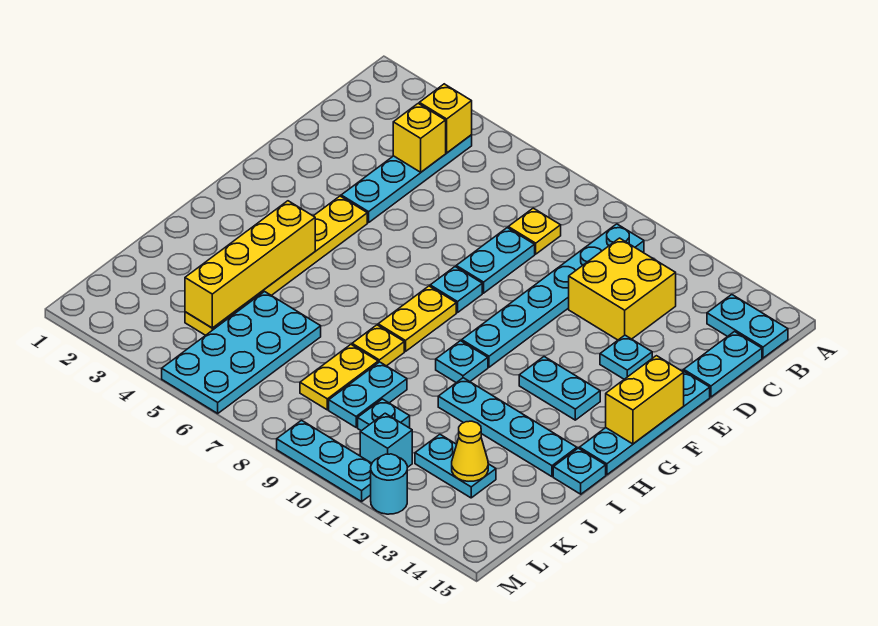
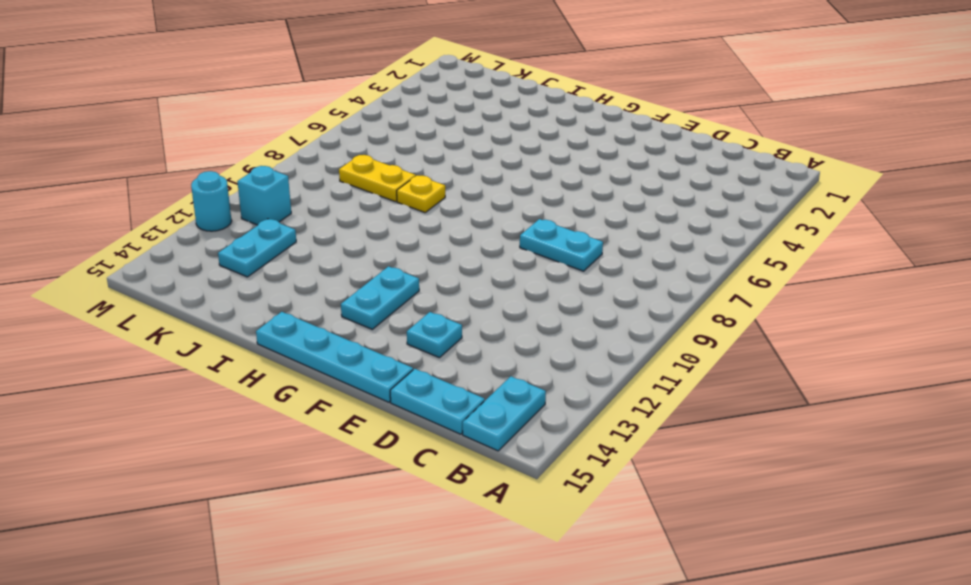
none -> cyan plate B4:E4 level 1
none -> cyan plate B10:G10 level 1
none -> yellow plate C8 level 1
none -> yellow brick C11:D12 level 1

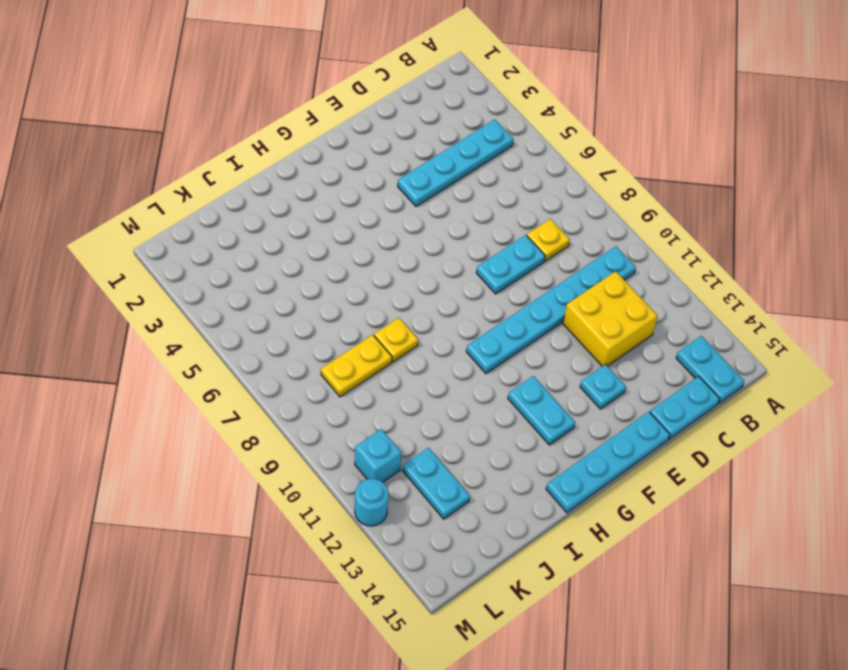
none -> yellow plate F4:K4 level 1
none -> cyan plate F8 level 1
none -> yellow plate G8:H8 level 1
none -> cyan plate H10 level 1

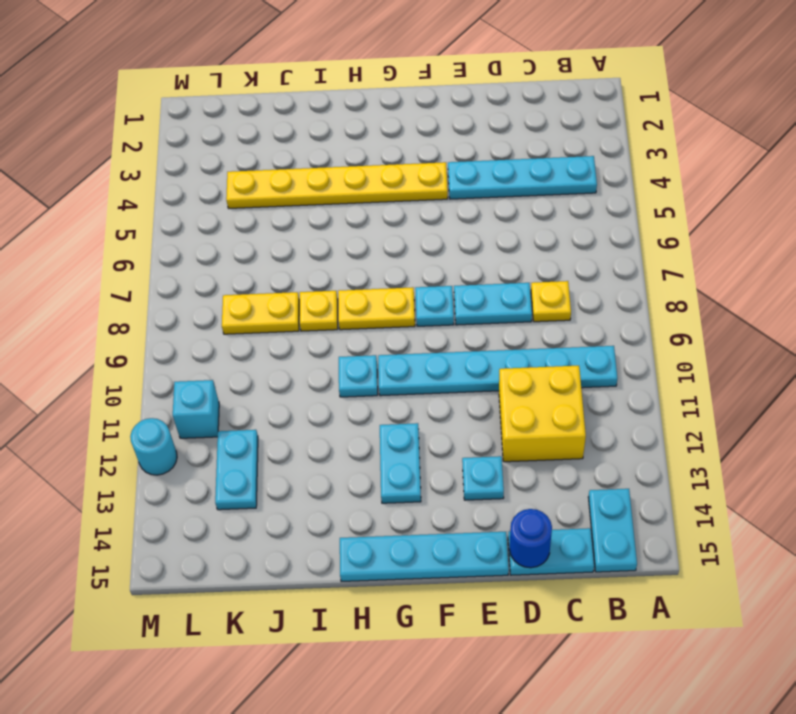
blue round brick D15 level 2 -> none
none -> cyan plate I11:I14 level 1
none -> cyan plate I15 level 1
none -> cyan plate J5:M6 level 1
none -> cyan plate J9:K9 level 1

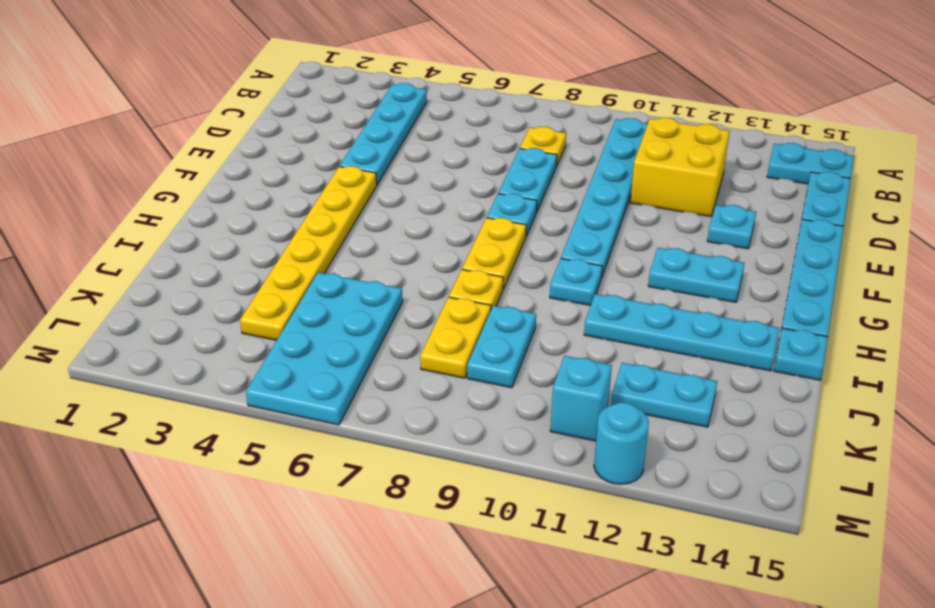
none -> cyan plate K10 level 1
none -> cyan plate M9:M11 level 1
none -> yellow brick B4 level 2
none -> yellow brick C4 level 2

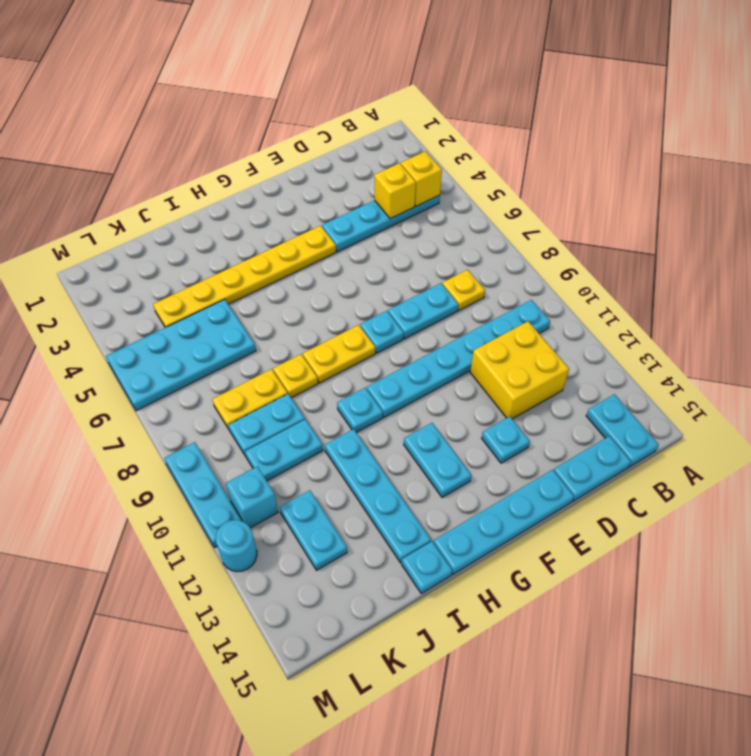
cyan plate J10:K10 level 1 -> cyan plate K10 level 1
none -> yellow brick F15:G15 level 2
none -> yellow brick H4:K4 level 2
none -> yellow cone K13 level 2

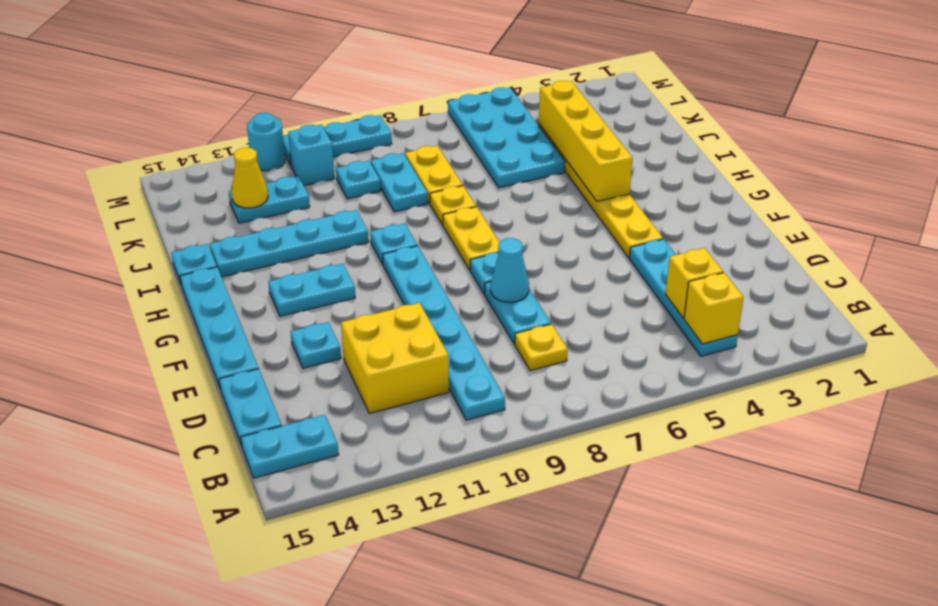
cyan cone E8 level 2 -> none
none -> yellow brick F15:G15 level 2

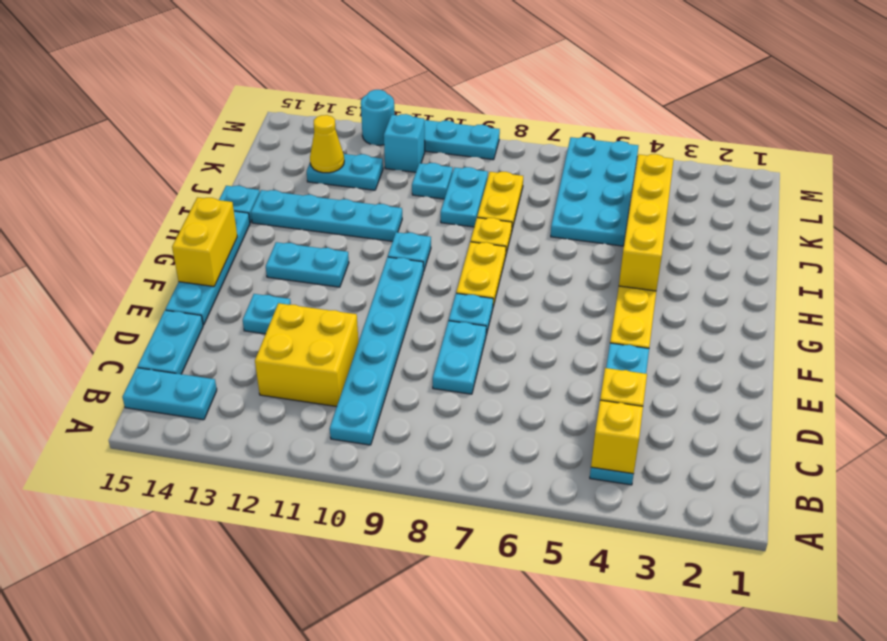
none -> yellow plate C8 level 1

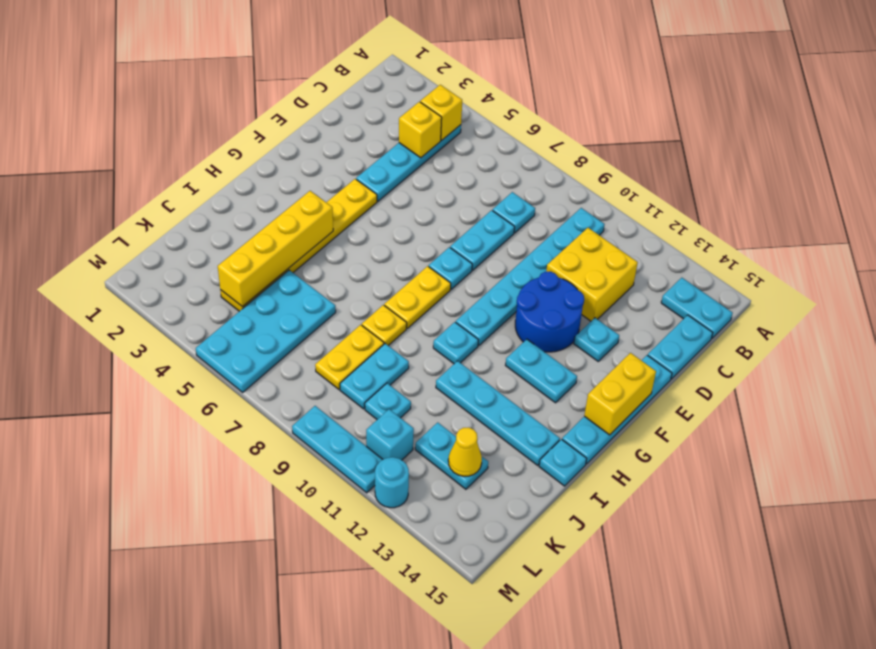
cyan plate C8 level 1 -> yellow plate C8 level 1
blue round brick E11:F12 level 1 -> none

